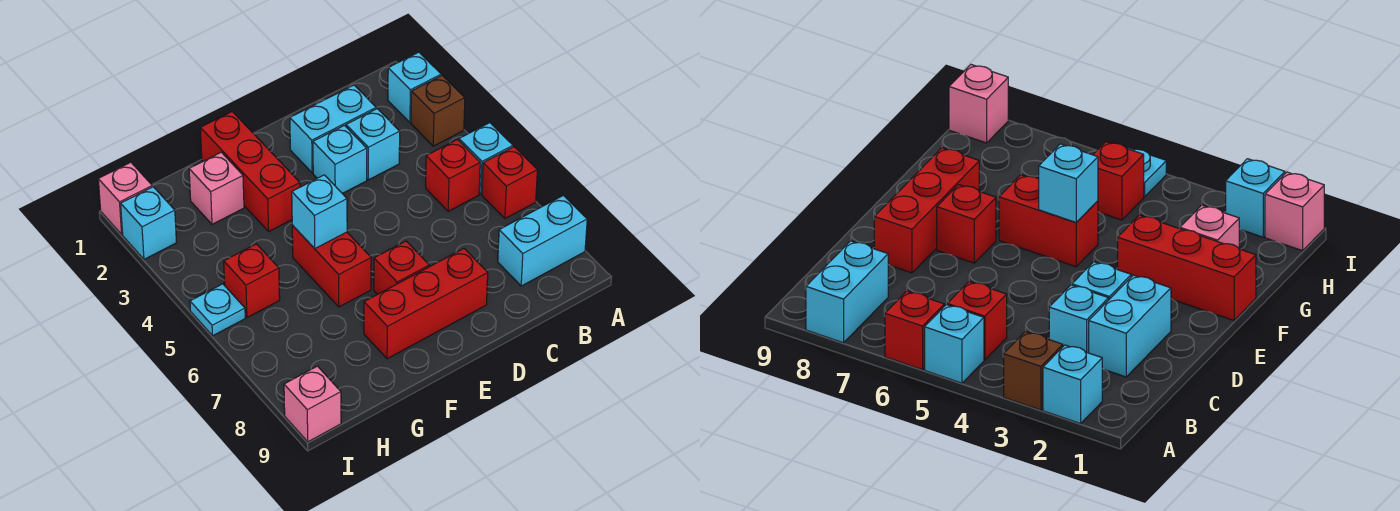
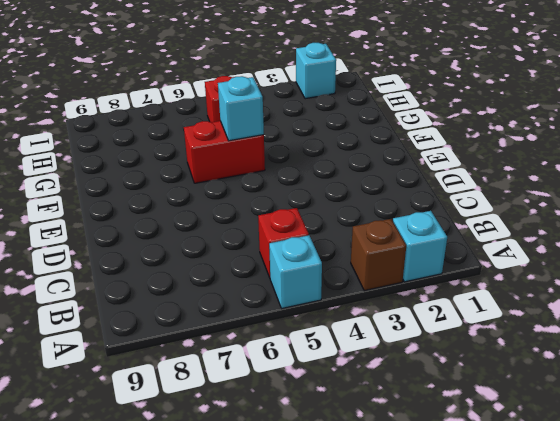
none -> red brick A6 level 1
none -> cyan brick A8:B8 level 1
none -> cyan brick C2:D2 level 1

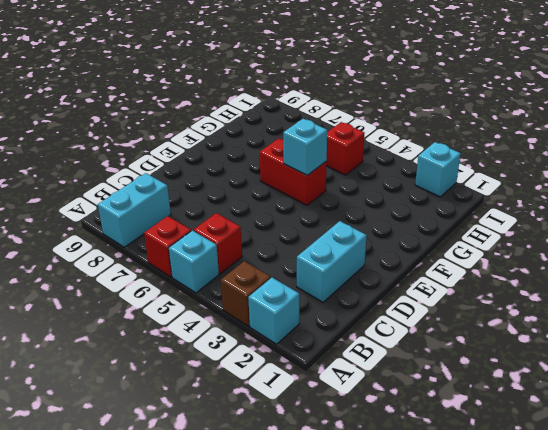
none -> cyan brick C3 level 1
none -> cyan brick D3 level 1
none -> red brick D8:F8 level 1

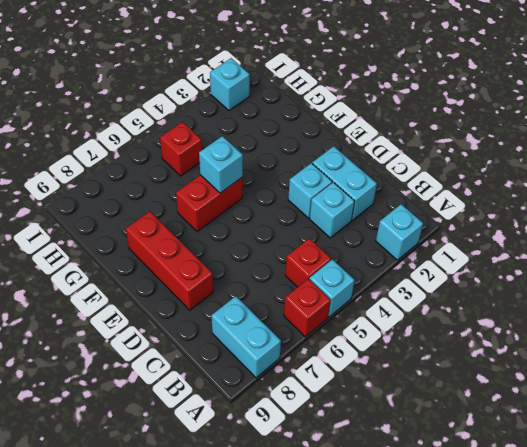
none -> brown brick A3 level 1
none -> red brick E7 level 1
none -> red brick F1:F3 level 1

